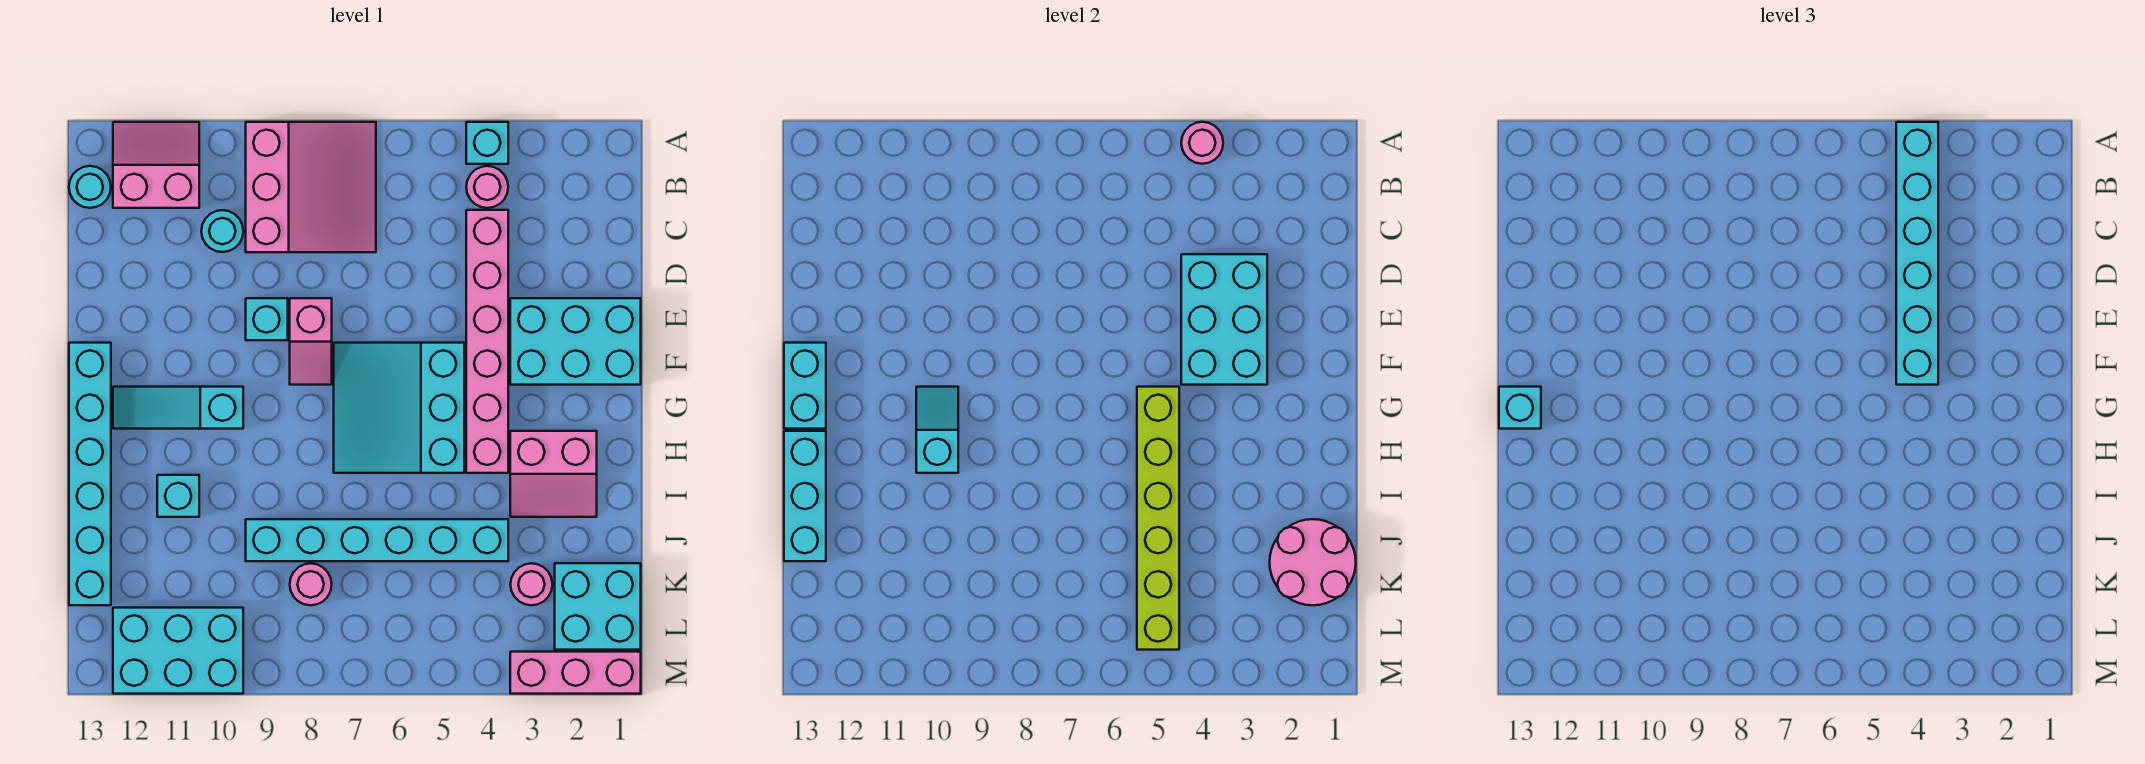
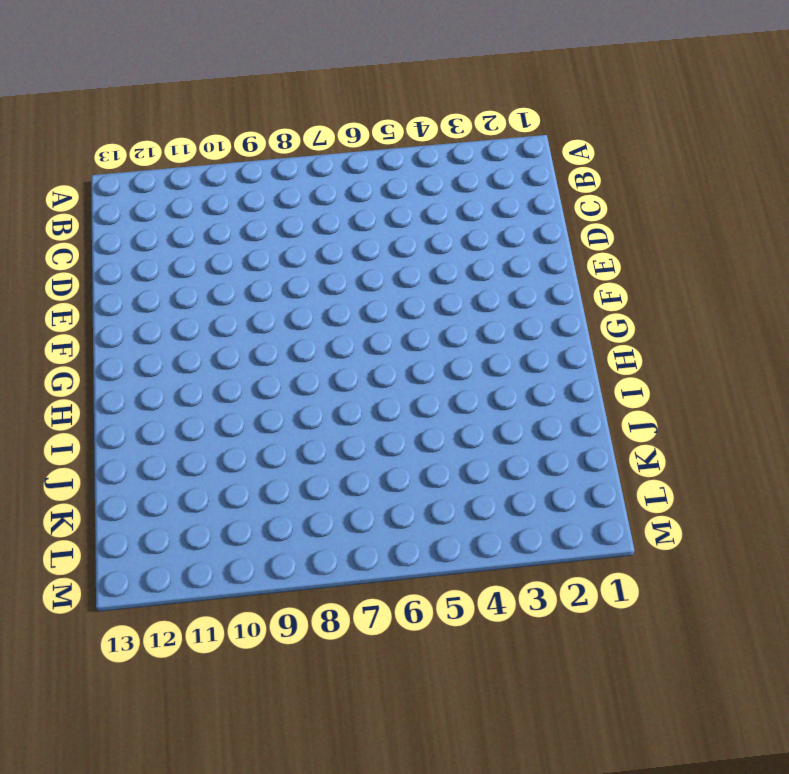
none -> cyan brick A4 level 1
none -> pink slope A7:C9 level 1 top 9
none -> pink slope A11:B12 level 1 top B
none -> pink round brick B4 level 1

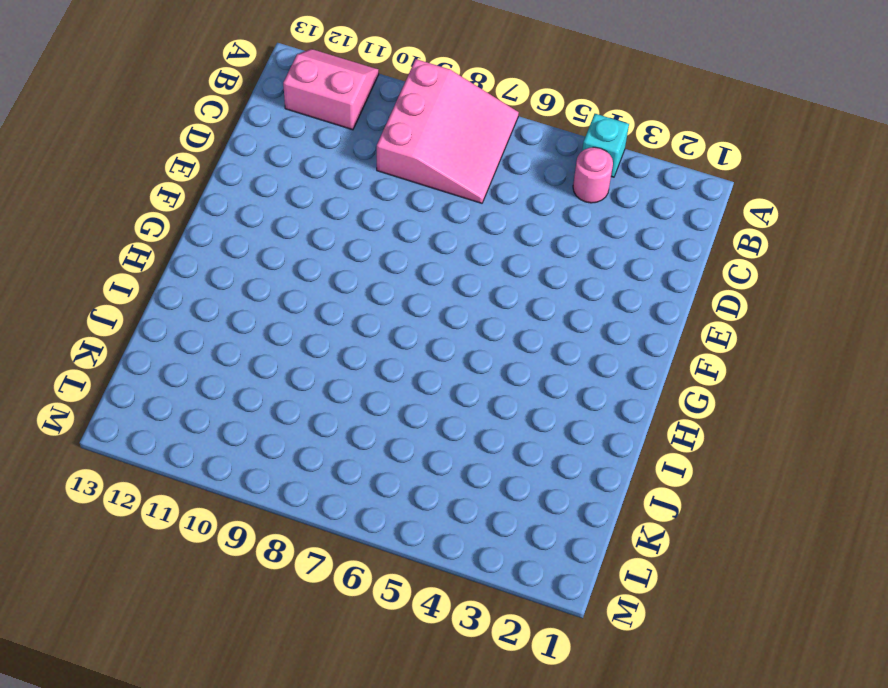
none -> cyan round brick B13 level 1
none -> pink brick C4:H4 level 1
none -> cyan round brick C10 level 1
none -> cyan brick E1:F3 level 1

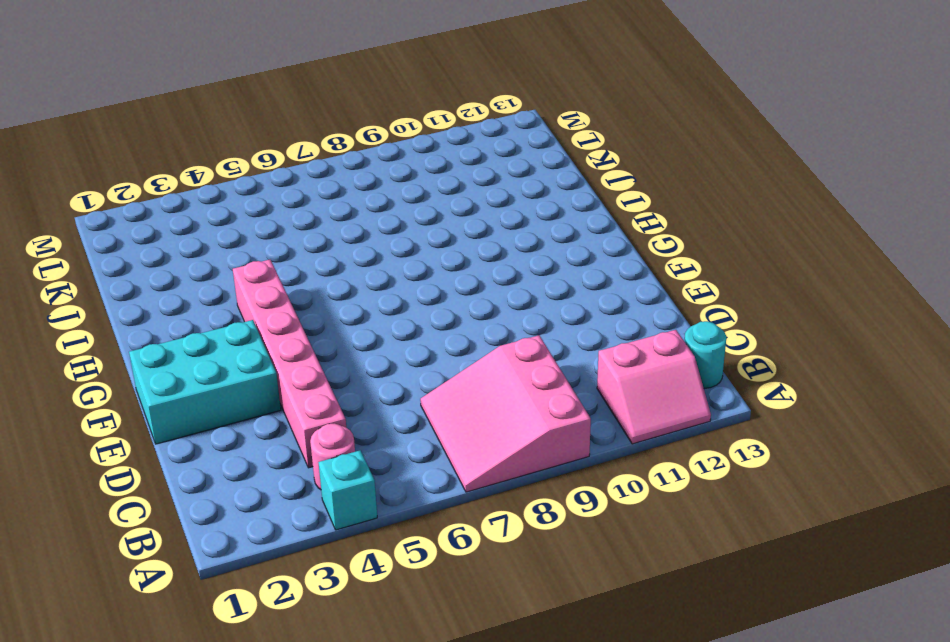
none -> cyan round brick C10 level 1
none -> pink slope E8:F8 level 1 top E
none -> cyan brick E9 level 1
none -> cyan slope F5:H7 level 1 top 5

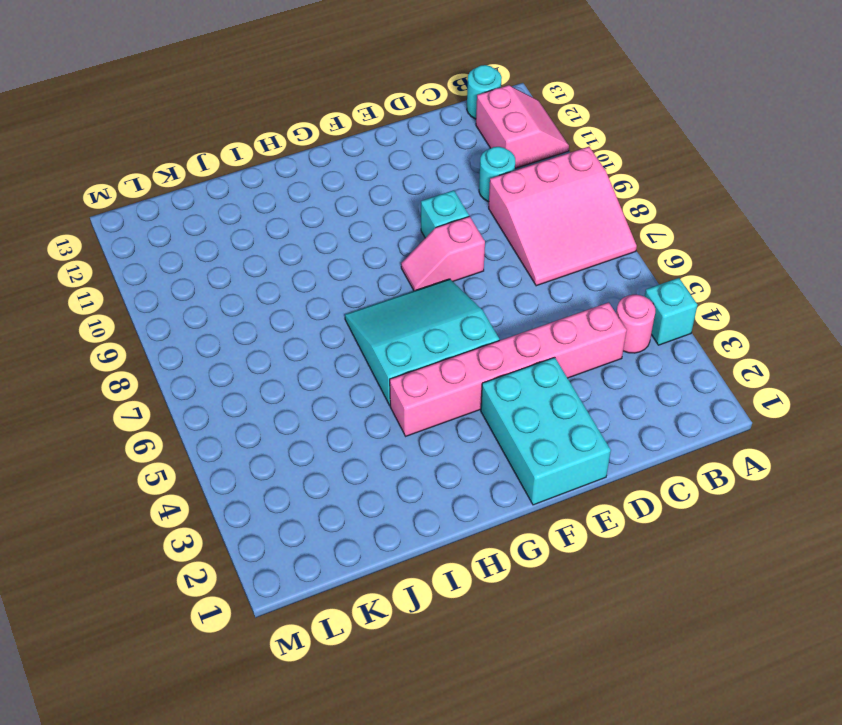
none -> cyan brick F13:K13 level 1
none -> cyan slope G10:G12 level 1 top 10
none -> pink slope H2:I3 level 1 top H
none -> cyan brick I11 level 1

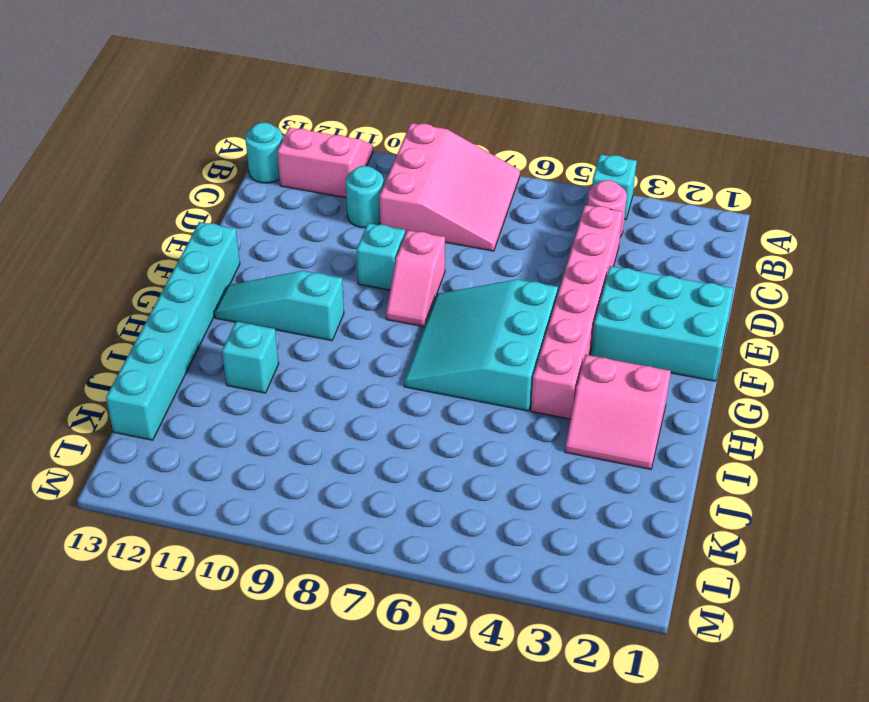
none -> cyan brick J4:J9 level 1
none -> cyan brick K1:L2 level 1
none -> pink round brick K3 level 1
none -> pink round brick K8 level 1

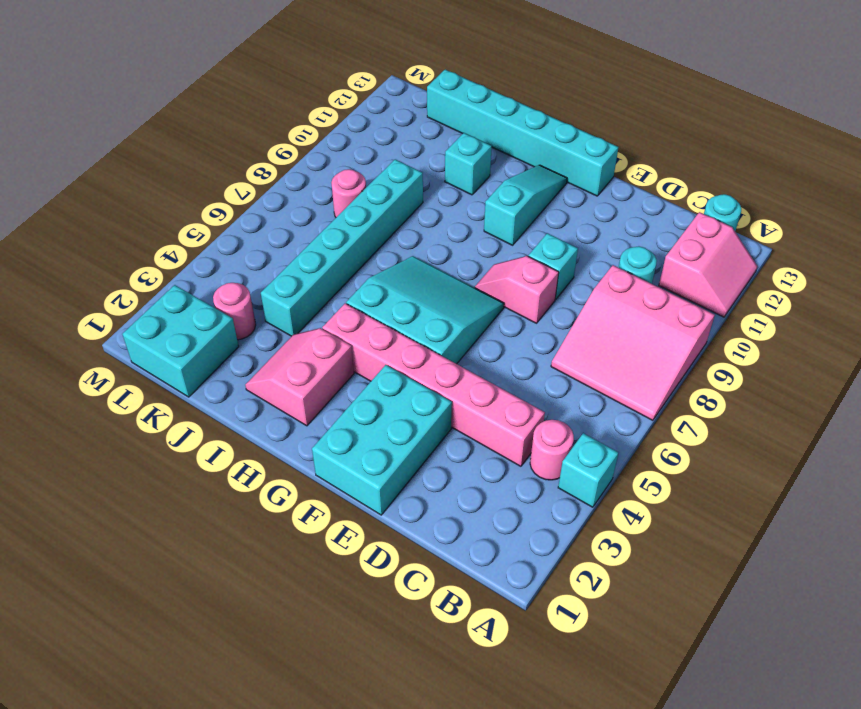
none -> cyan brick L10:M12 level 1
none -> pink brick M1:M3 level 1
none -> pink round brick A4 level 2
none -> cyan brick D3:F4 level 2

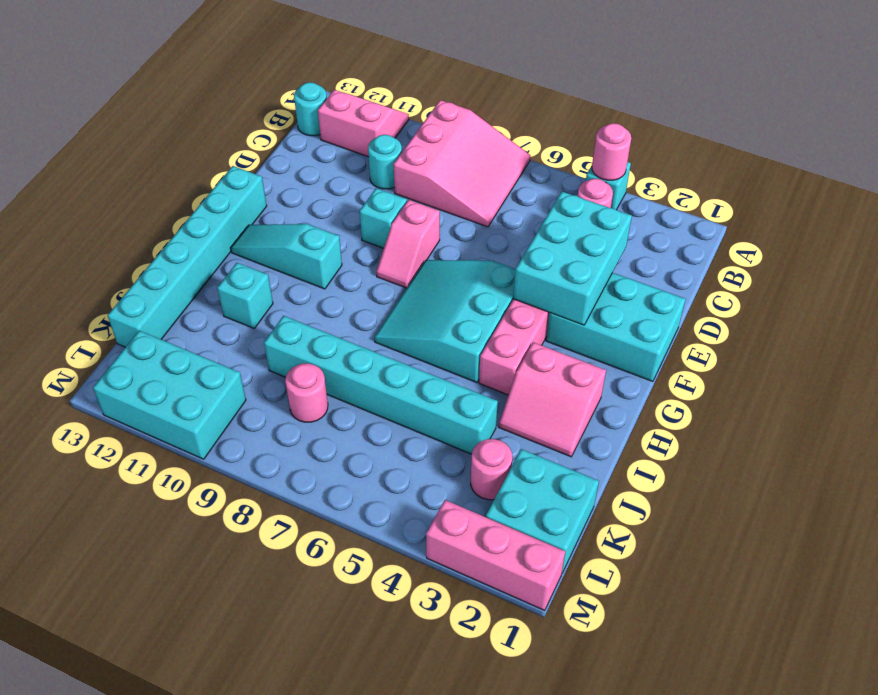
none -> cyan brick F13:G13 level 2
none -> lime brick G5:L5 level 2
none -> cyan slope G10:H10 level 2 top H
none -> cyan brick H13:J13 level 2

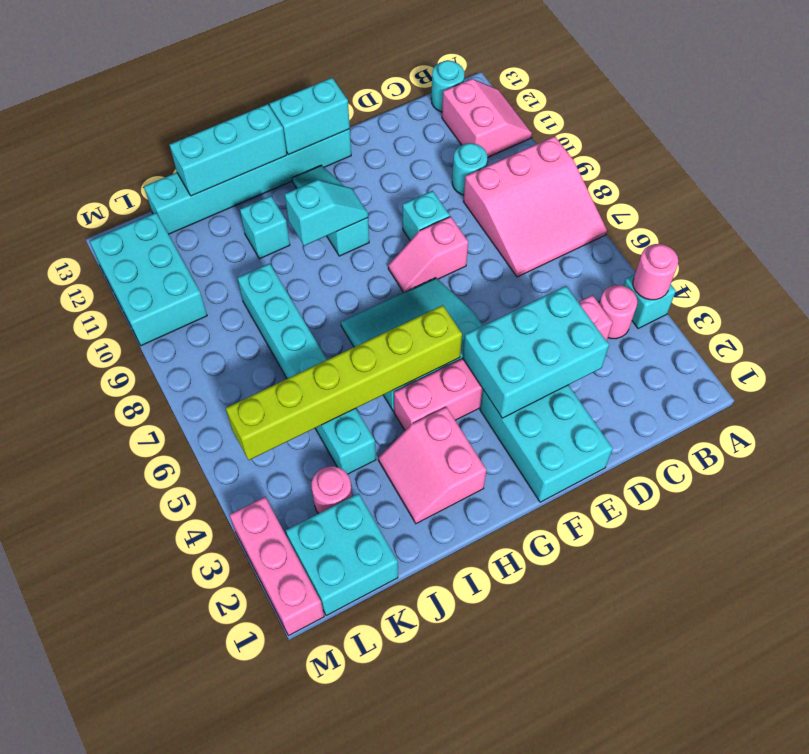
none -> pink round brick K8 level 1
none -> pink round brick J1:K2 level 2
none -> cyan brick A4:F4 level 3
none -> cyan brick G13 level 3

